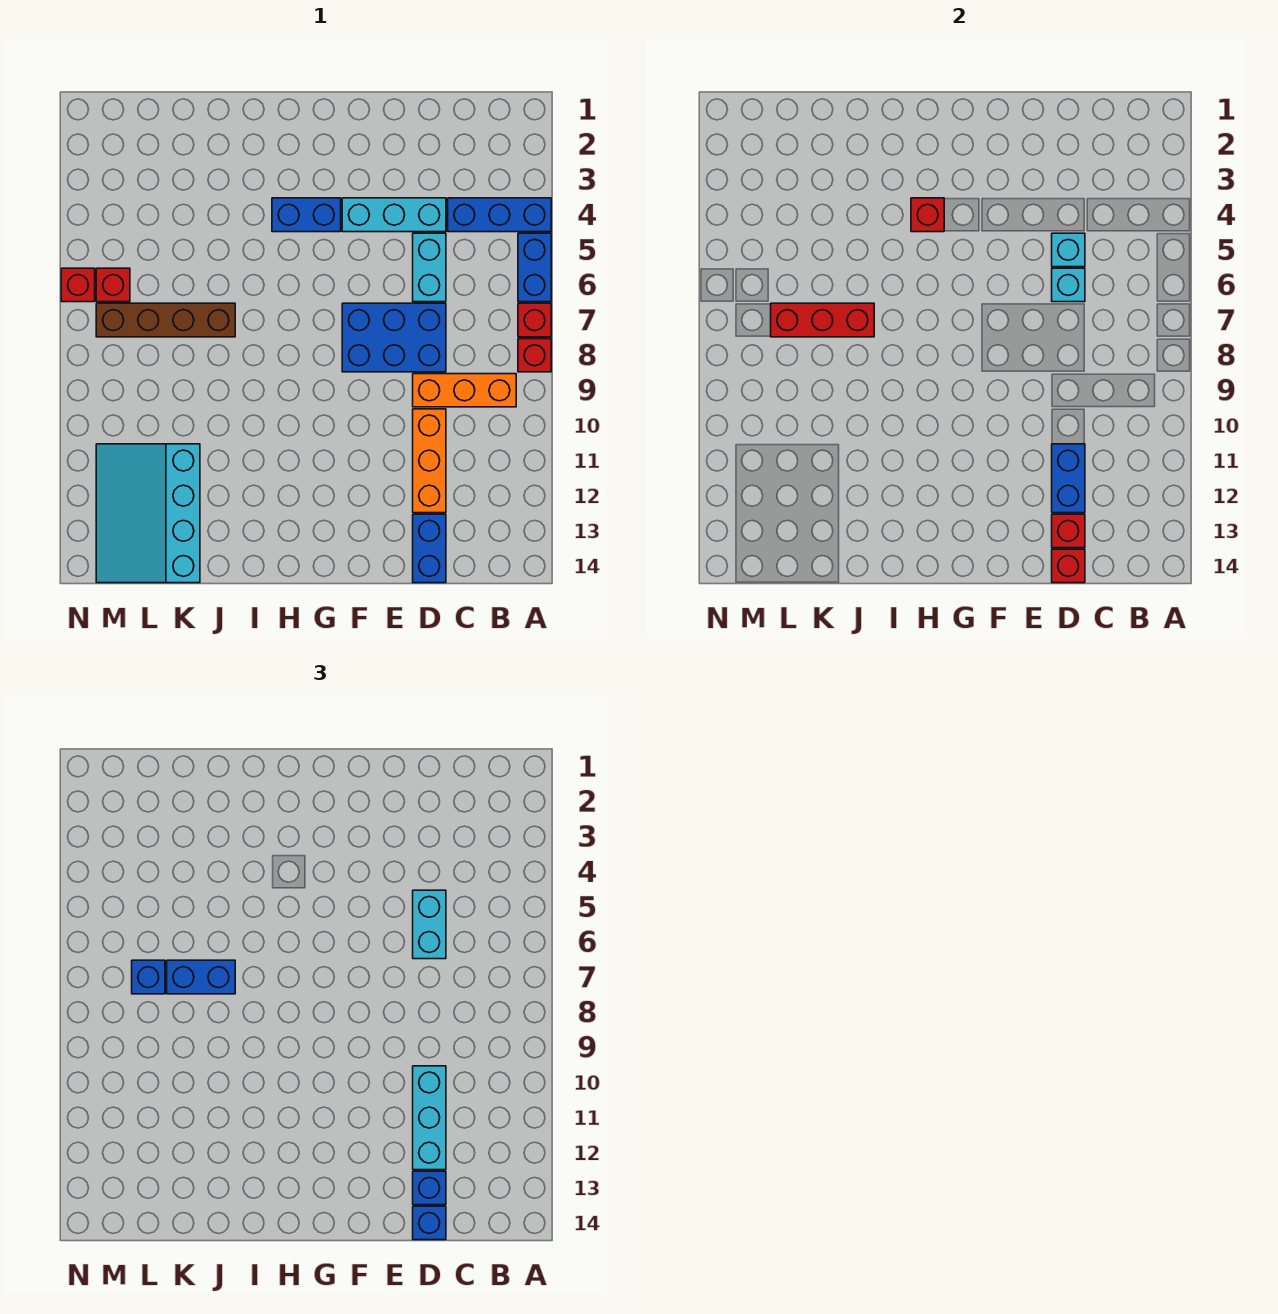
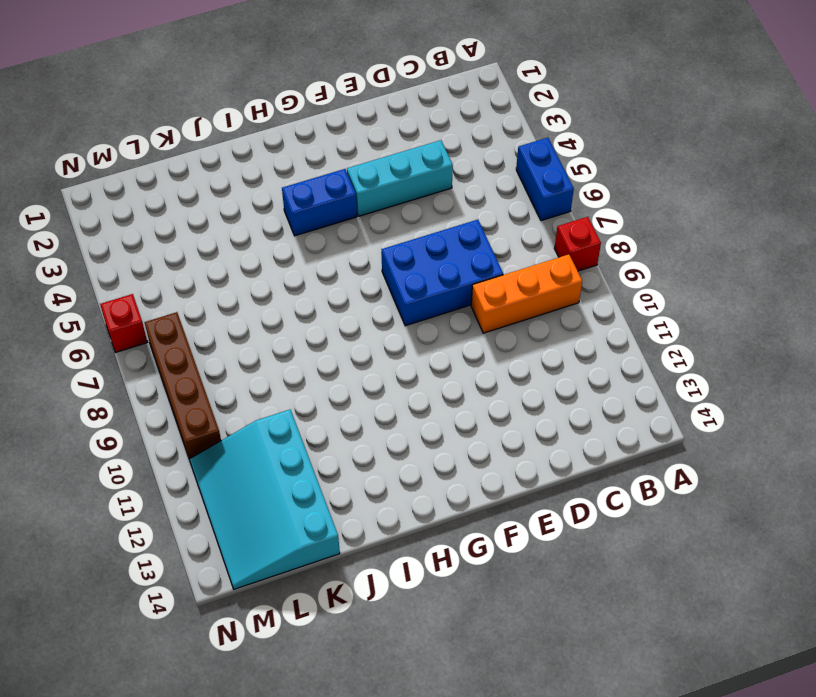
brown brick M7:M10 level 1 -> brown brick J7:M7 level 1
none -> blue brick A4:C4 level 1
none -> red brick A7 level 1
none -> cyan brick D5:D6 level 1

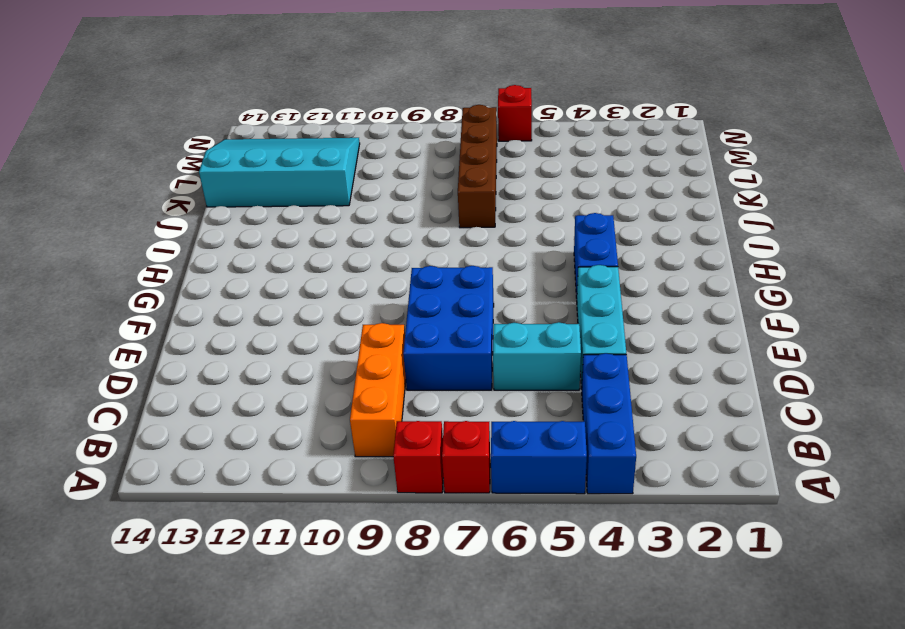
none -> orange brick D10:D12 level 1
none -> blue brick D13:D14 level 1
none -> red brick M6 level 1

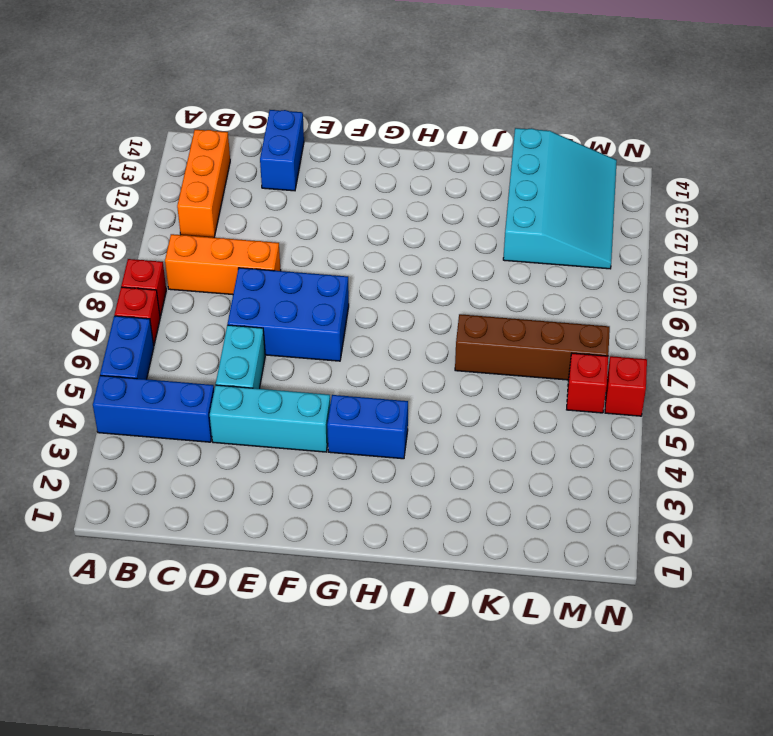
orange brick B11:B13 level 1 -> orange brick D10:D12 level 1
none -> cyan brick D5 level 2
none -> cyan brick D6 level 2
none -> blue brick D11:D12 level 2

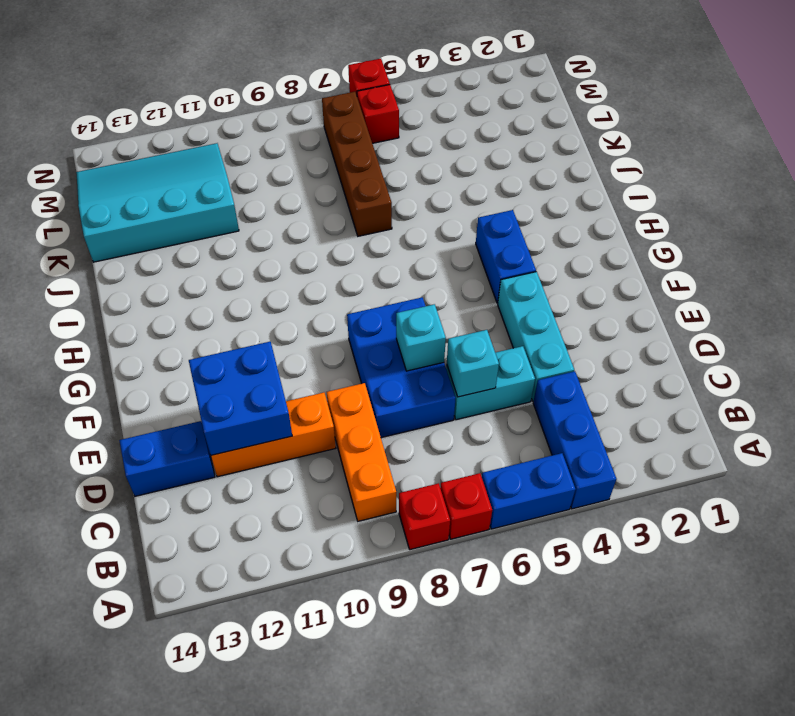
blue brick D11:E12 level 2 -> blue brick D11:D12 level 2
cyan brick E7 level 2 -> cyan brick D5 level 2
none -> red brick D13 level 2
none -> red brick D14 level 2
none -> red brick H4 level 2

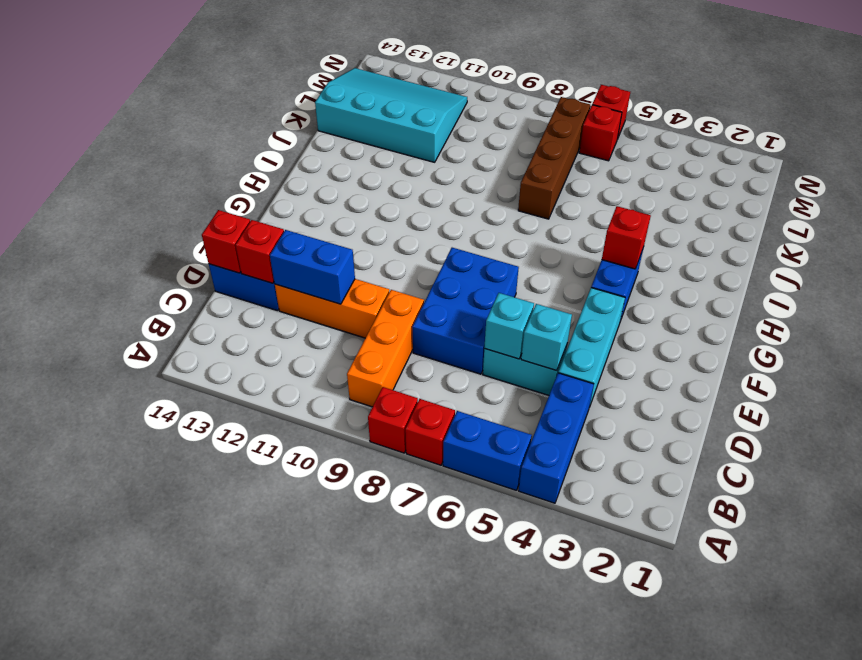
none -> red brick J7:L7 level 2
none -> cyan brick D5:D6 level 3
none -> cyan brick D10:D12 level 3

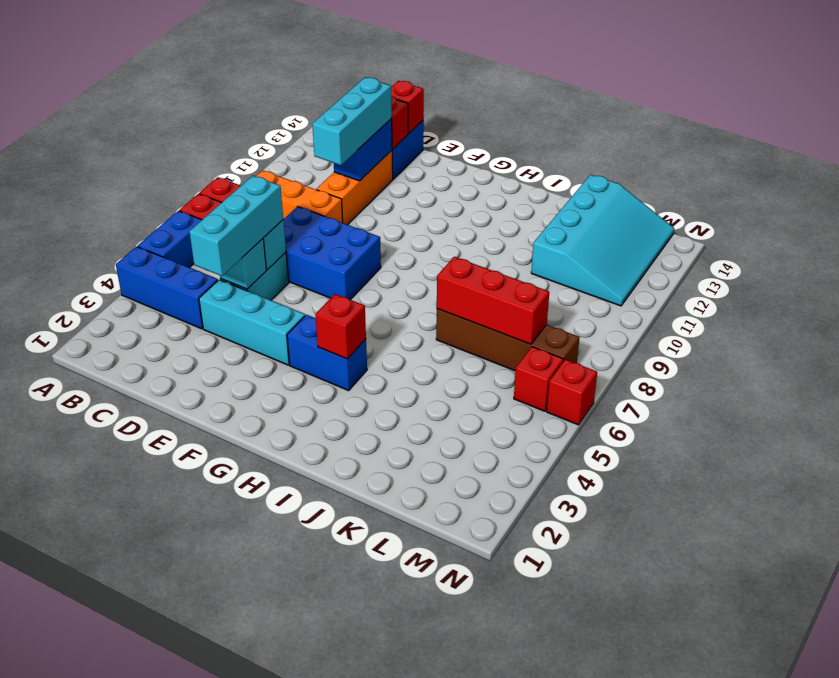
cyan brick D4:D6 level 3 -> cyan brick D5:D6 level 3
none -> blue brick D13 level 3
none -> blue brick D14 level 3
none -> blue brick J7:K7 level 3

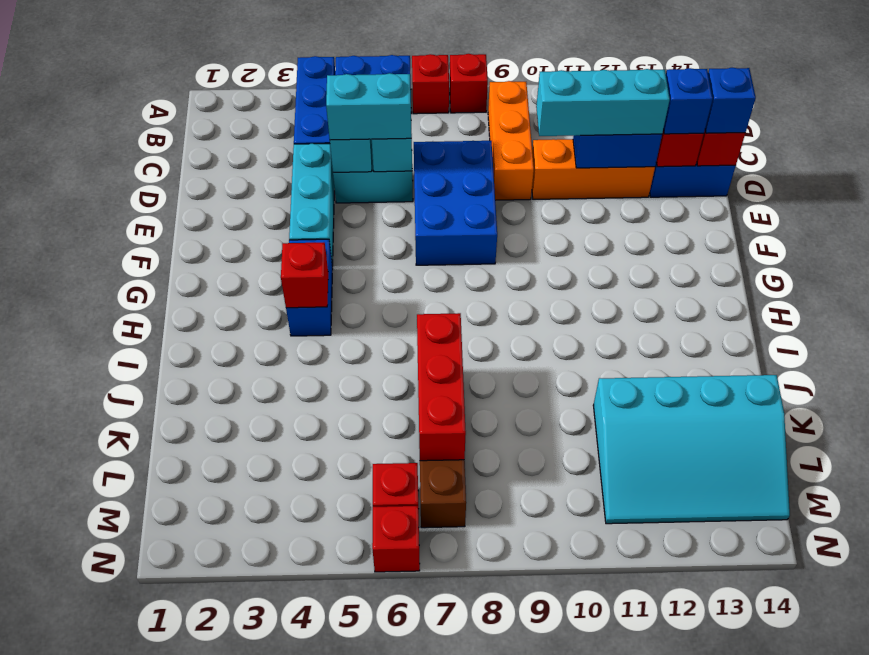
none -> blue brick J7:K7 level 3
none -> blue brick L7 level 3

